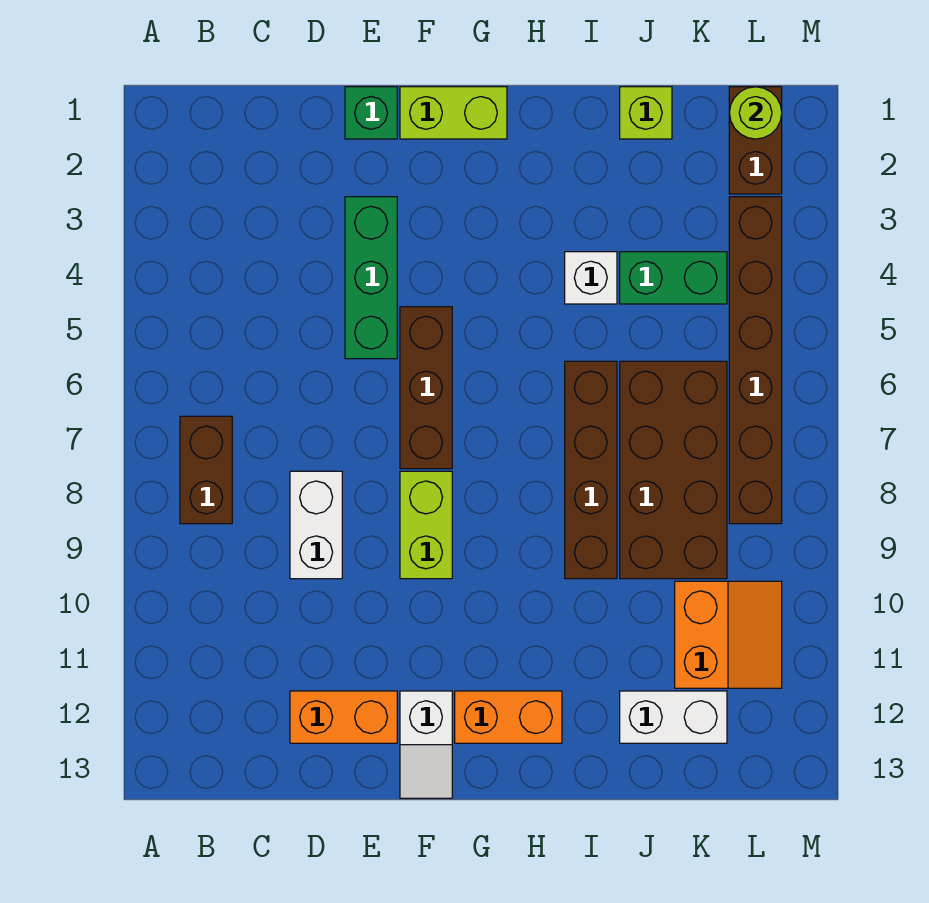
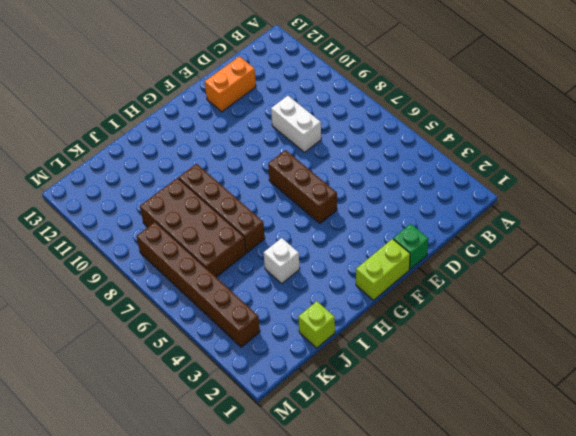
none -> brown brick B7:B8 level 1
none -> green brick E3:E5 level 1
none -> lime brick F8:F9 level 1

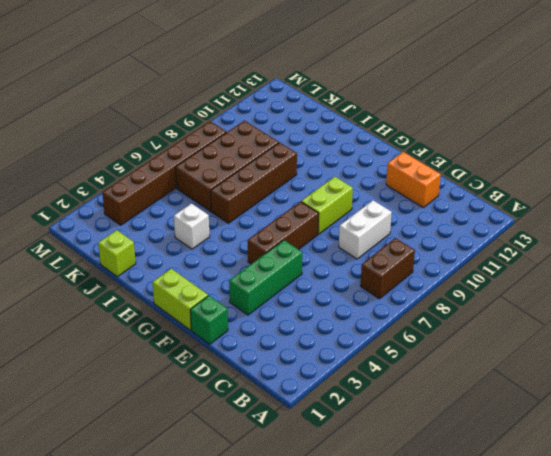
none -> white slope F12:F13 level 1 top 12
none -> orange brick G12:H12 level 1
none -> green brick J4:K4 level 1

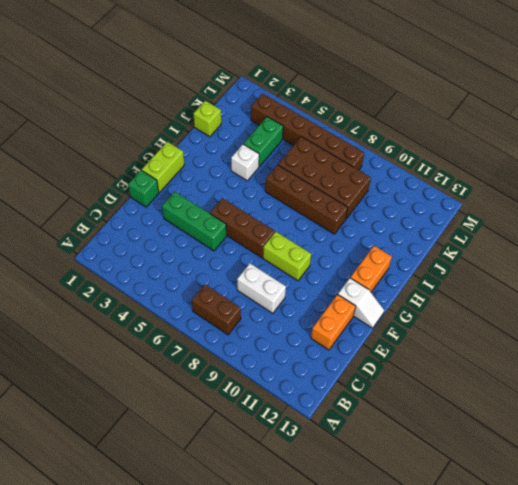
none -> white brick J12:K12 level 1
none -> orange slope K10:L11 level 1 top K
none -> brown brick L1:L2 level 1

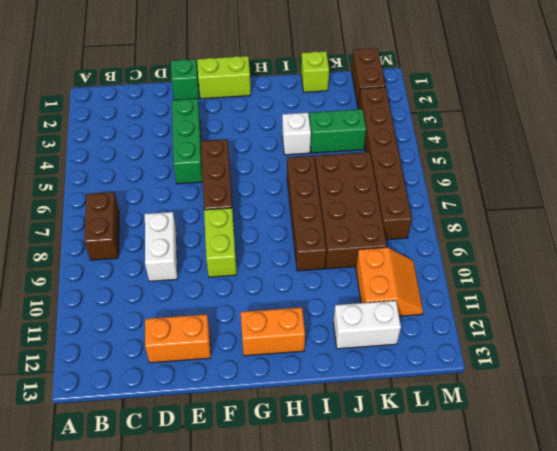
none -> white slope F12:F13 level 1 top 12
none -> lime round brick L1 level 2

